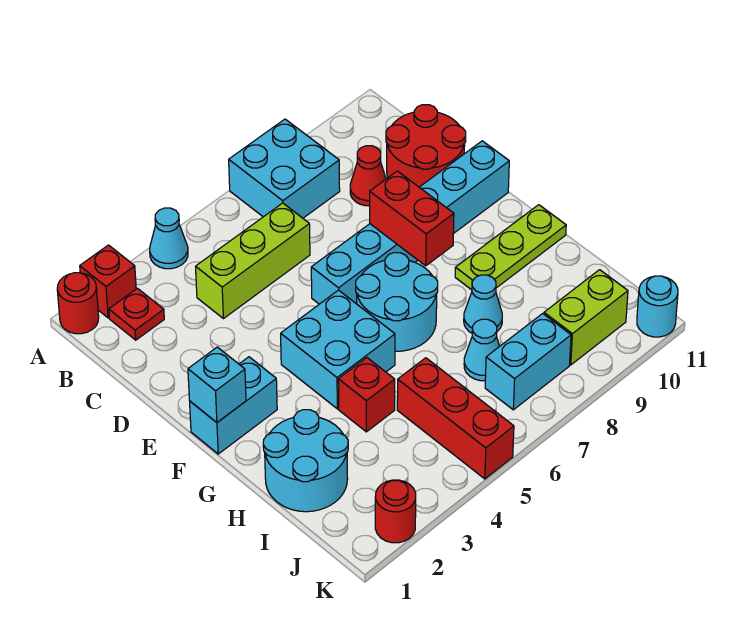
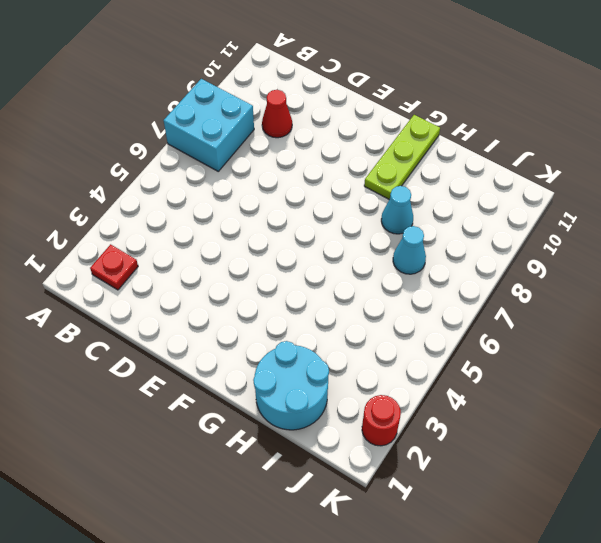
none -> red round brick A1 level 1
none -> red brick A2 level 1
none -> cyan cone A4 level 1

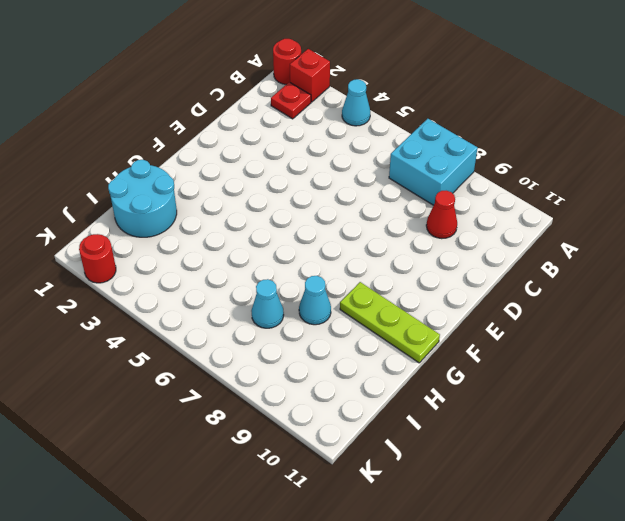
none -> lime brick C4:C6 level 1
none -> red round brick C10:D11 level 1
none -> cyan brick E6:E11 level 1

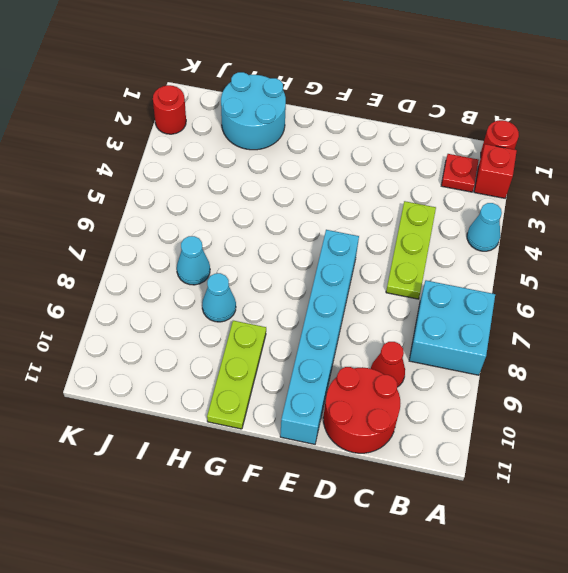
lime plate C4:C6 level 1 -> lime brick C4:C6 level 1
none -> cyan brick F1:F2 level 1
none -> cyan brick F4:G5 level 1
none -> cyan round brick F6:G7 level 1

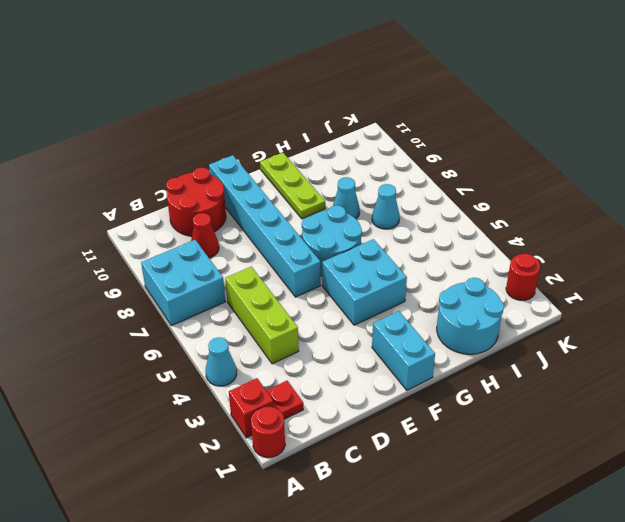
none -> red brick H4 level 1
none -> red brick I5:K5 level 1
none -> cyan brick J7:J8 level 1

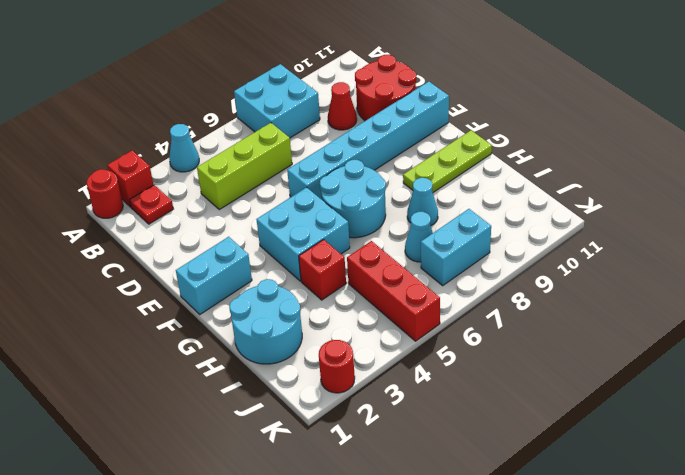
none -> lime brick J9:J10 level 1
none -> cyan round brick K11 level 1
none -> red brick E8:F8 level 2

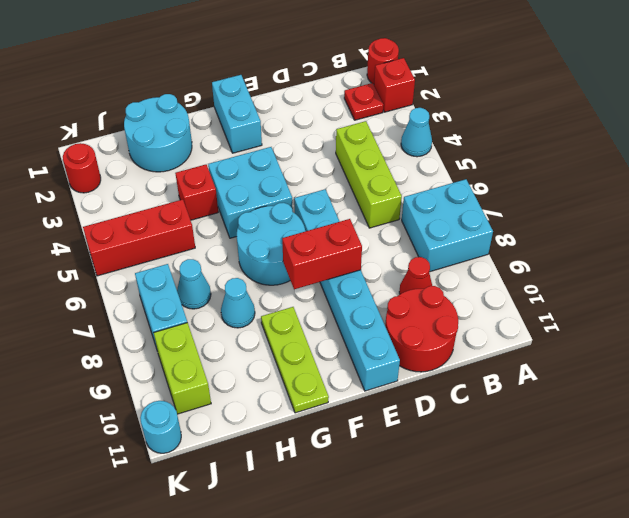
none -> cyan brick F1 level 2

